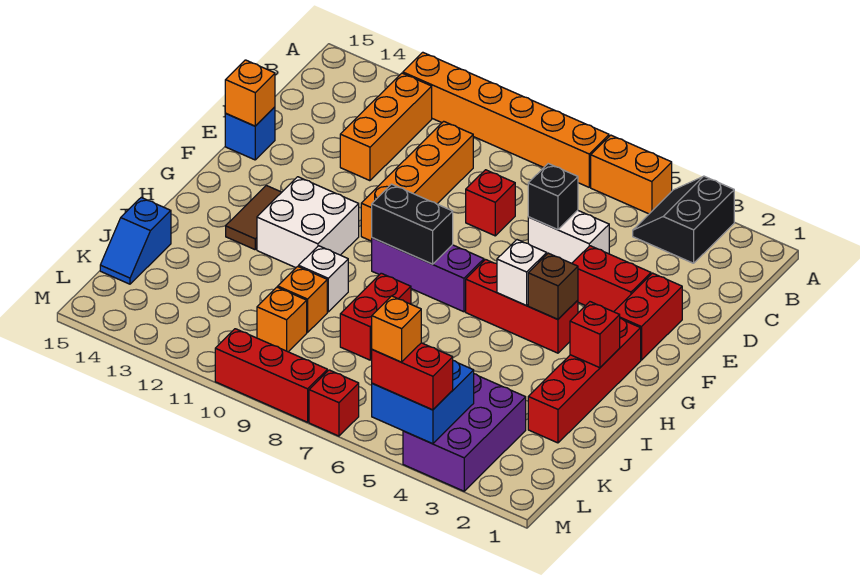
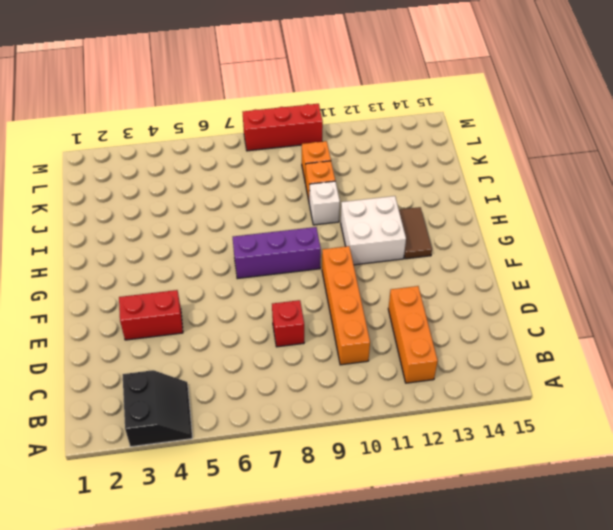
none -> orange brick A5:A6 level 1
none -> orange brick A7:A12 level 1
none -> white brick D5:D6 level 1
none -> red brick E2:F2 level 1

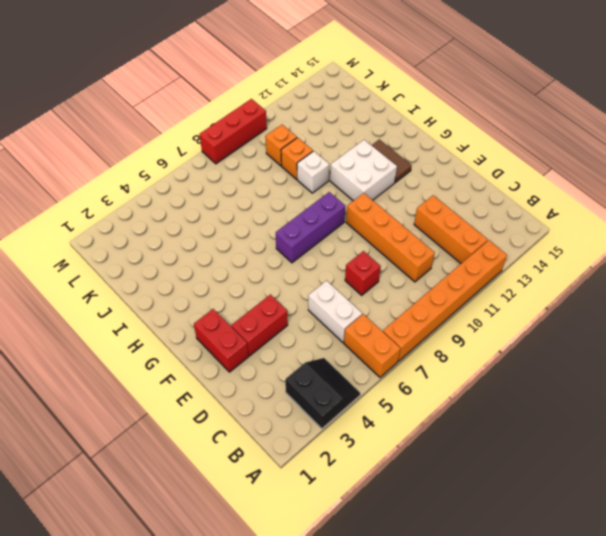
orange brick A6:B6 level 1 -> orange brick A5:A6 level 1
white brick C6:D6 level 1 -> white brick D5:D6 level 1
none -> blue brick E15 level 1
none -> red brick G2:J2 level 1
none -> red brick G4:G6 level 1
none -> red brick I8:J8 level 1

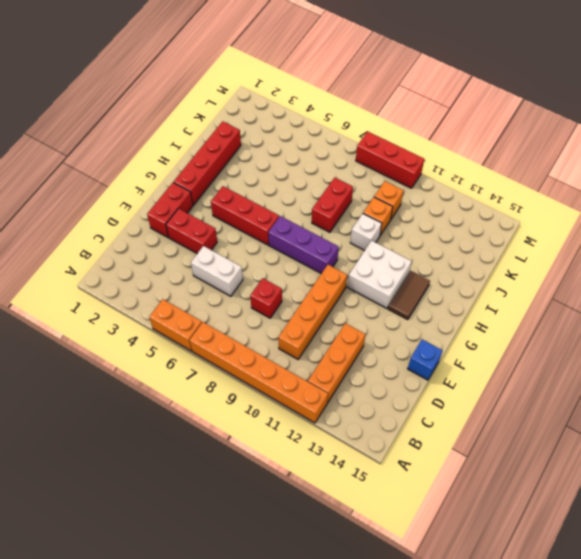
none -> black slope A3:B4 level 1 top 3
none -> blue slope J15:K15 level 1 top J
none -> purple brick K3:M4 level 1
none -> red brick M7 level 1

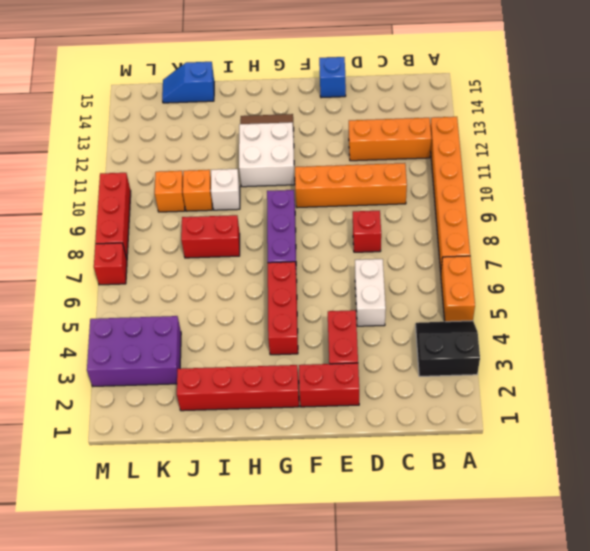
none -> black brick D6 level 2
none -> orange brick E15 level 2
none -> brown brick G4 level 2
none -> white brick G5 level 2

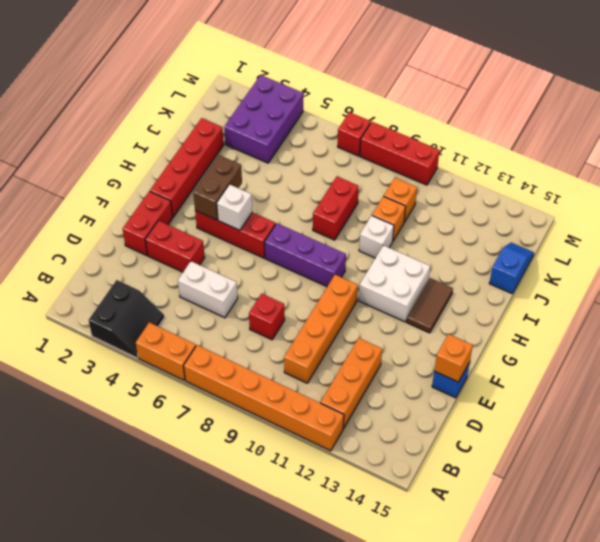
brown brick G4:H4 level 2 -> brown brick G4 level 2
none -> black brick D6 level 2
none -> black brick G8:G9 level 2
none -> red brick H2 level 2
none -> blue brick L4:M5 level 2

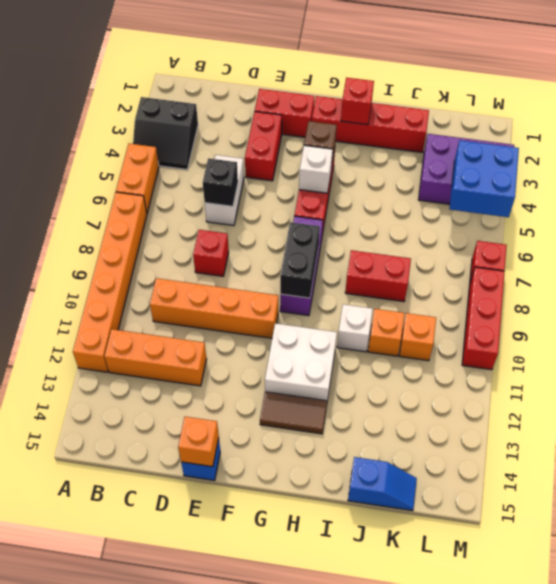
none -> red brick M4:M5 level 3
none -> orange brick M5 level 4

